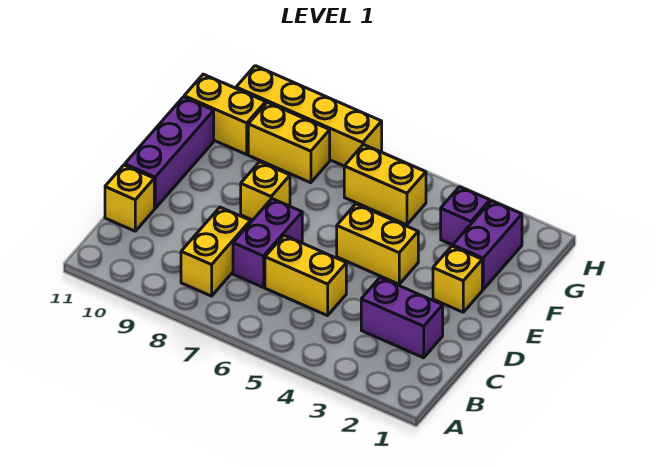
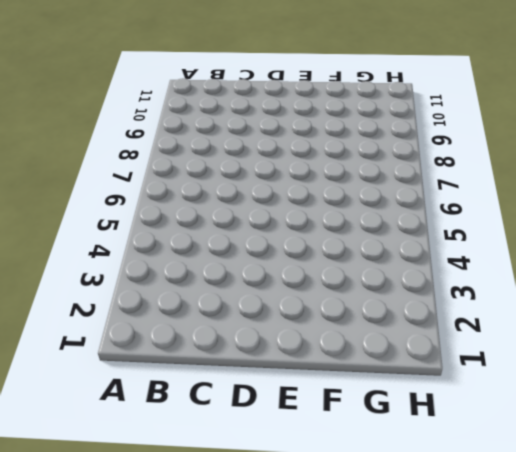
none -> yellow brick B8:C8 level 1
none -> purple brick C2:C3 level 1
none -> yellow brick C5:C6 level 1

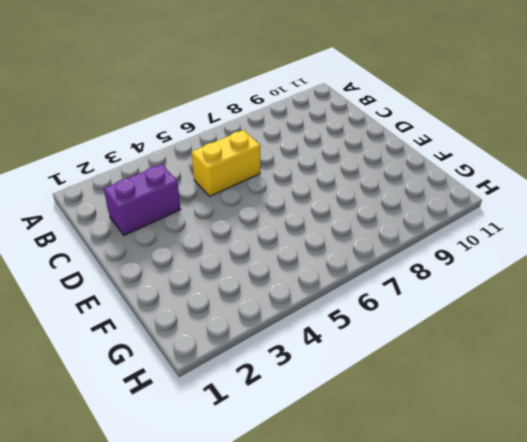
none -> yellow brick B8:C8 level 1
none -> purple brick C7:D7 level 1
none -> yellow brick C11 level 1

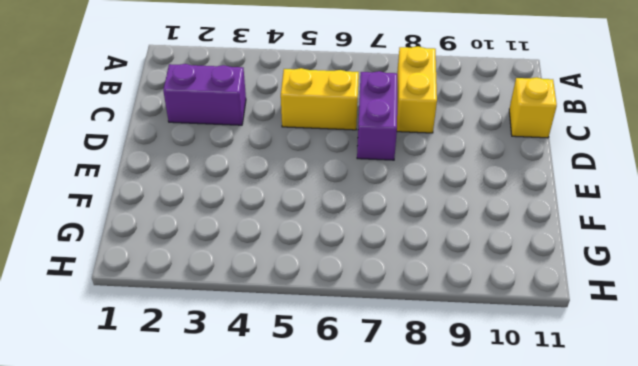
none -> purple brick D11:F11 level 1
none -> yellow brick E2 level 1
none -> yellow brick E4:E5 level 1

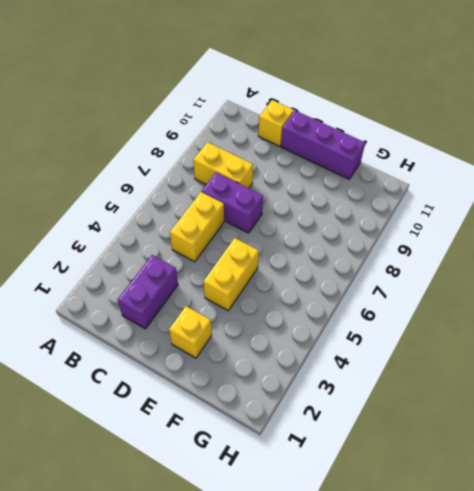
none -> yellow brick E8 level 1
none -> purple brick F2:G2 level 1
none -> purple brick G3 level 1

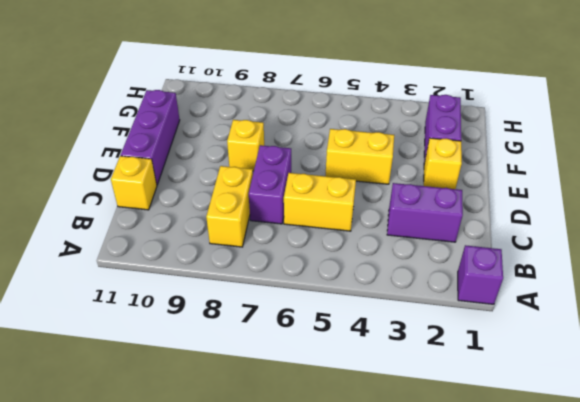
purple brick A1 level 1 -> purple brick G3 level 1
none -> yellow brick G5:G6 level 1
none -> yellow brick G8:G9 level 1
none -> yellow brick G10:G11 level 1

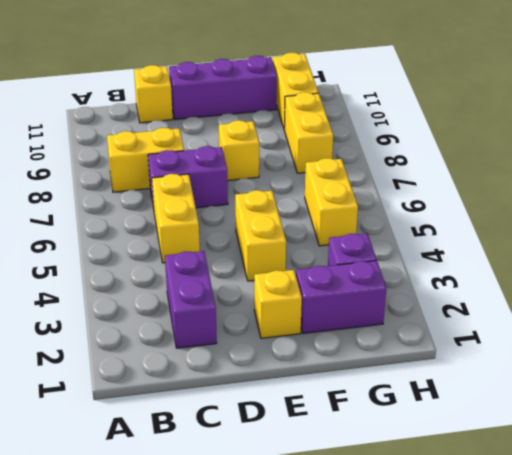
none -> yellow brick H7:H10 level 1

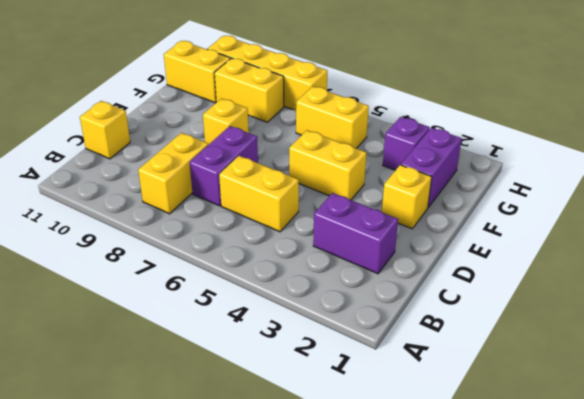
none -> purple brick D11:F11 level 1

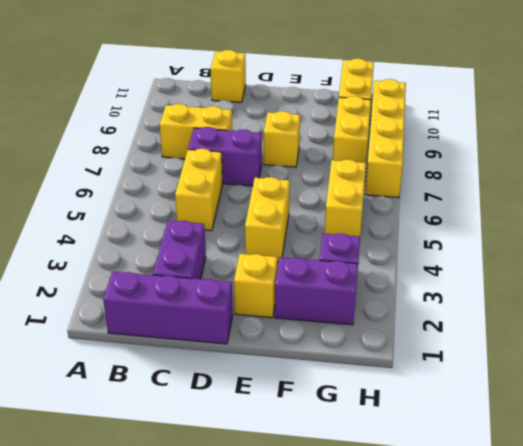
purple brick B1:D1 level 1 -> purple brick D11:F11 level 1

